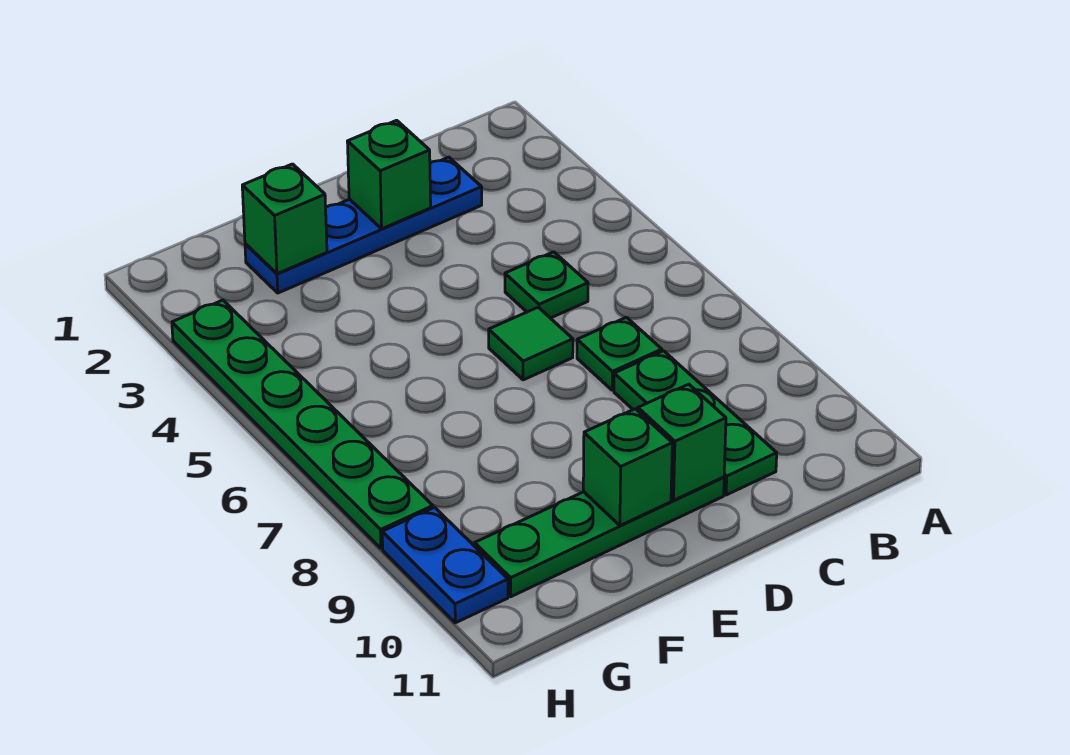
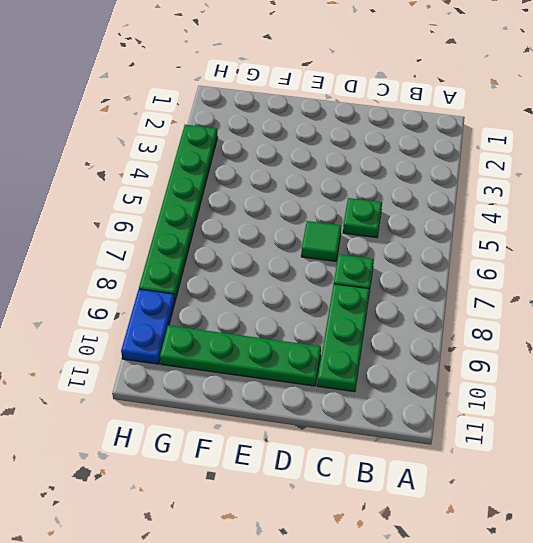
none -> blue plate C2:F2 level 1
none -> green brick D2 level 2
none -> green brick D10 level 2

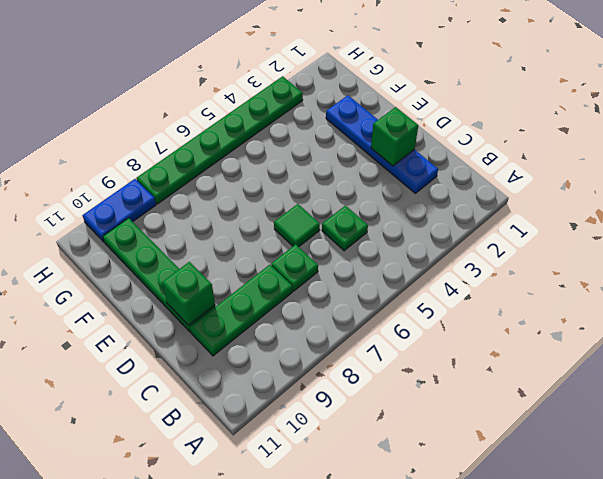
none -> green brick E10 level 2
none -> green brick F2 level 2

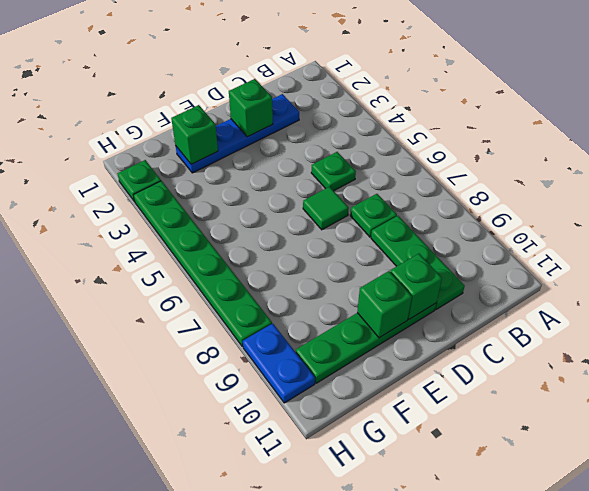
green plate H2 level 1 -> none

